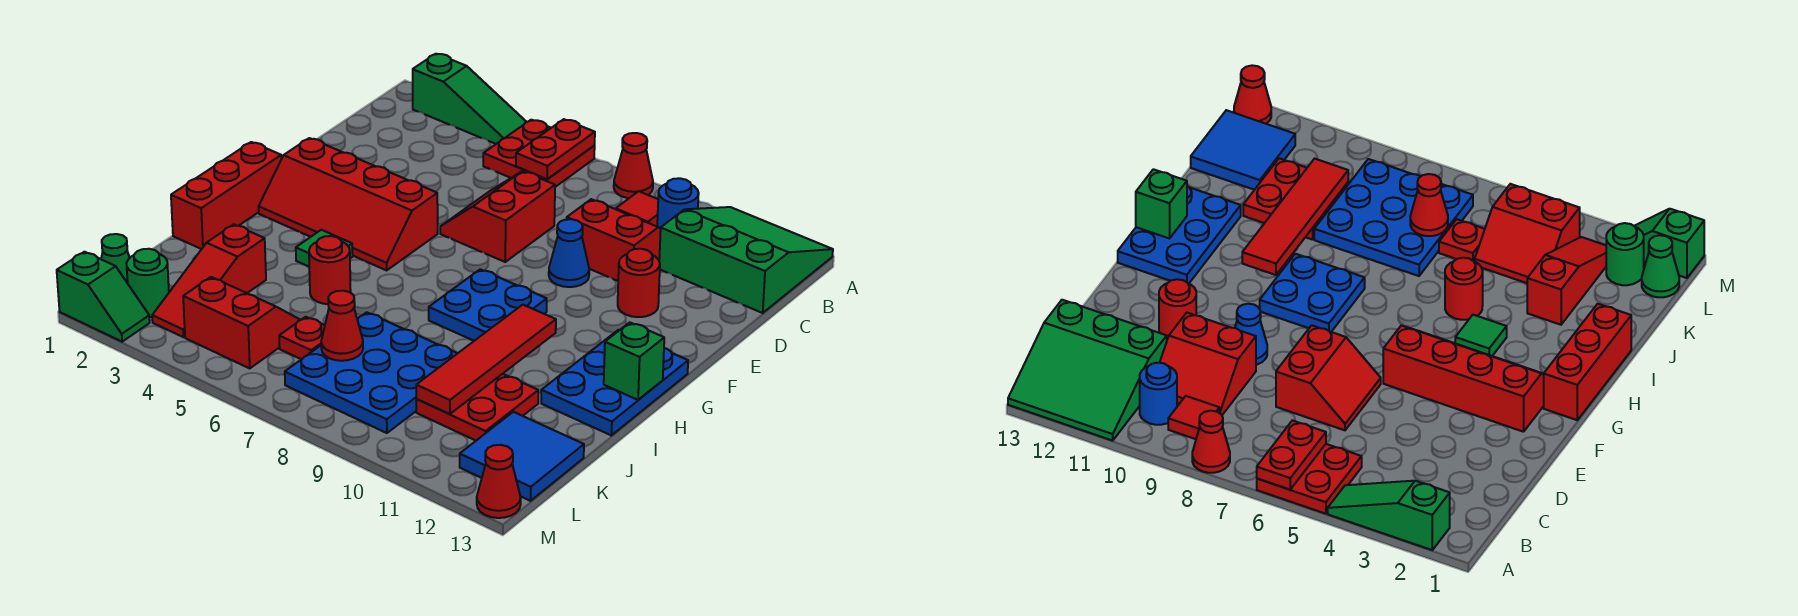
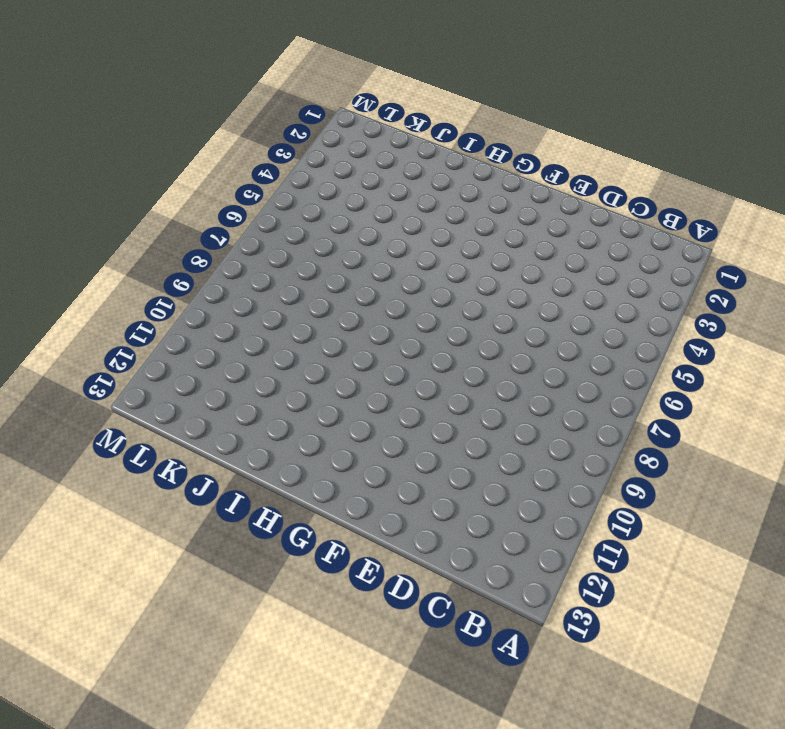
none -> green slope A2:A4 level 1 top 2
none -> red plate A5:B6 level 1
none -> red cone A8 level 1
none -> green slope A11:C13 level 1 top C

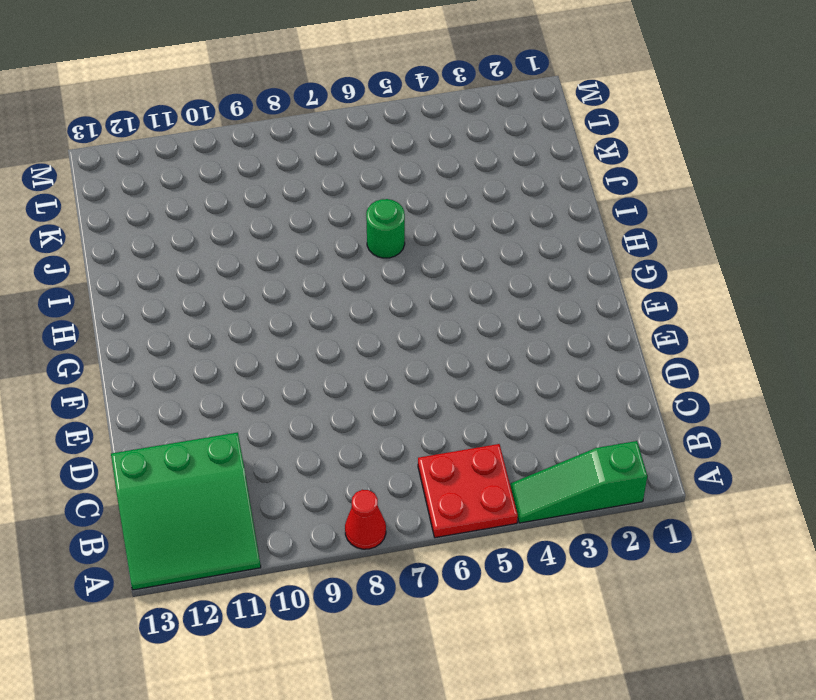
green round brick I6 level 1 -> green round brick L2 level 1
none -> red tile B9 level 1
none -> blue round brick B10 level 1
none -> red slope C9:D10 level 1 top D
none -> red slope D6:E7 level 1 top 7

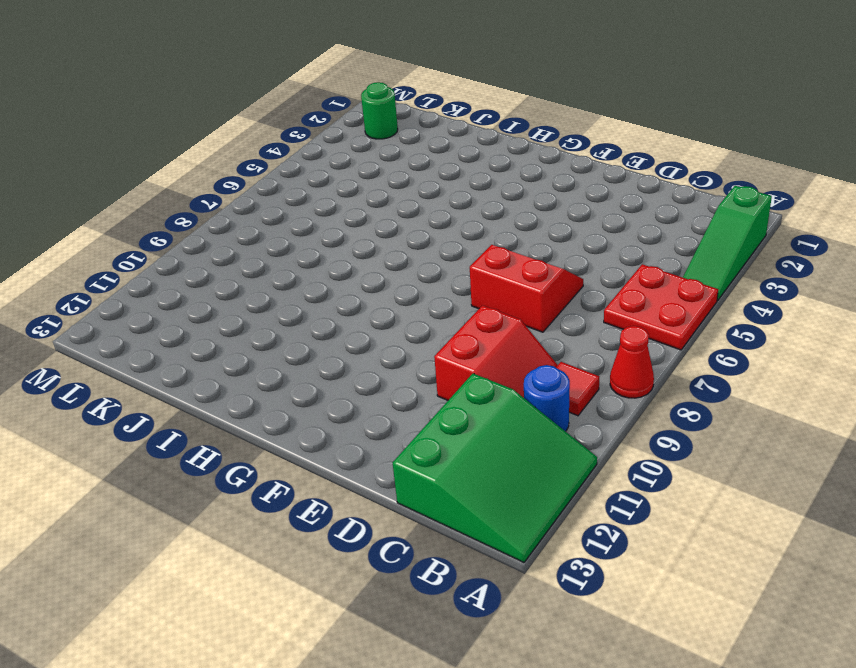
none -> blue cone E9 level 1
none -> red round brick E11 level 1
none -> red slope F2:G5 level 1 top F
none -> red brick G1:I1 level 1

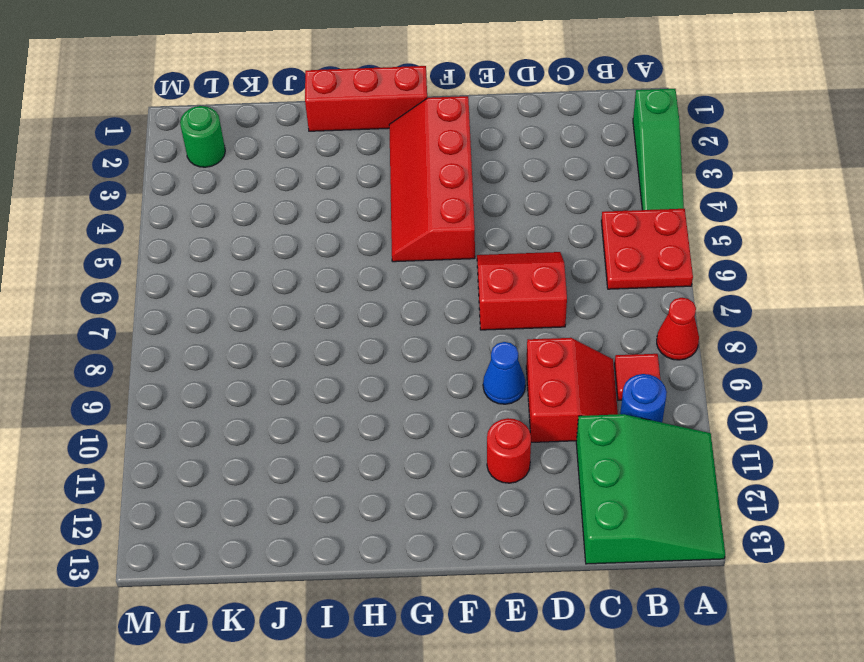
none -> blue plate G8:H9 level 1
none -> blue plate G12:I13 level 1
none -> green tile H4 level 1
none -> red round brick I5 level 1

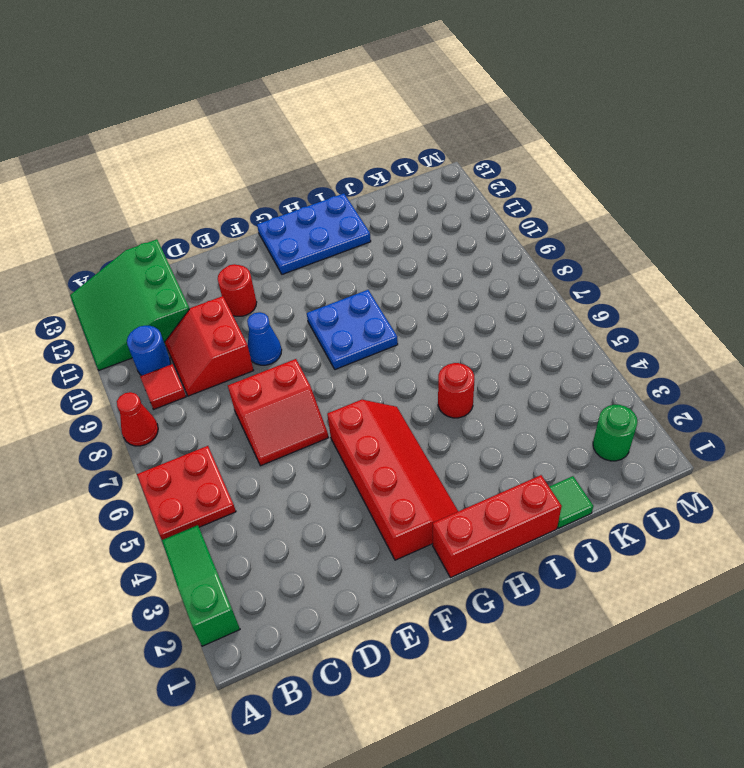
green tile J1 level 1 -> green tile H4 level 1
none -> red slope J3:L3 level 1 top J
none -> blue plate J7:L9 level 1
none -> red plate J10:K11 level 1
none -> red slope K4:L5 level 1 top L

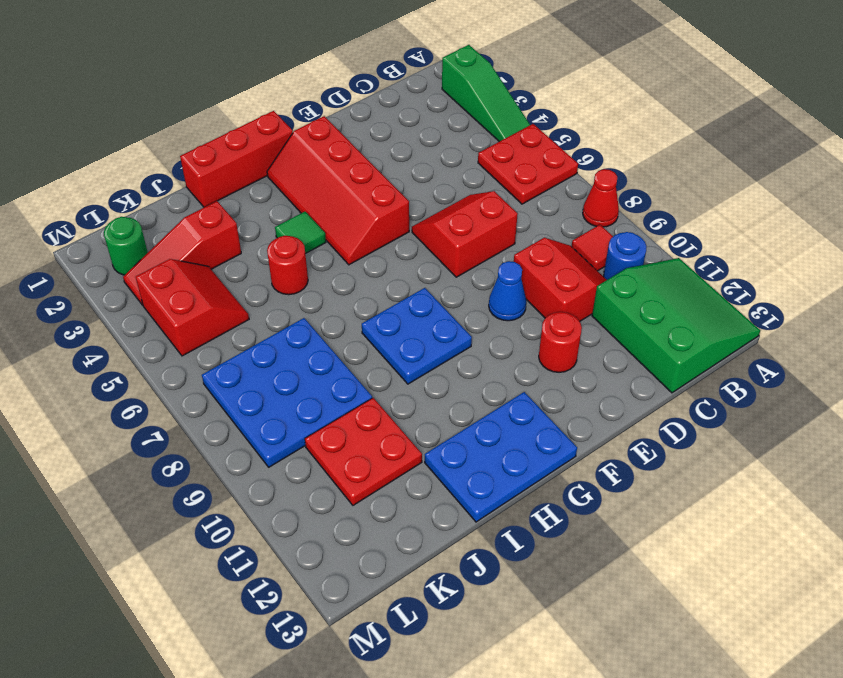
none -> red plate K6 level 1
none -> blue tile K12:L13 level 1
none -> green cone L1 level 1
none -> green slope M1:M2 level 1 top 1

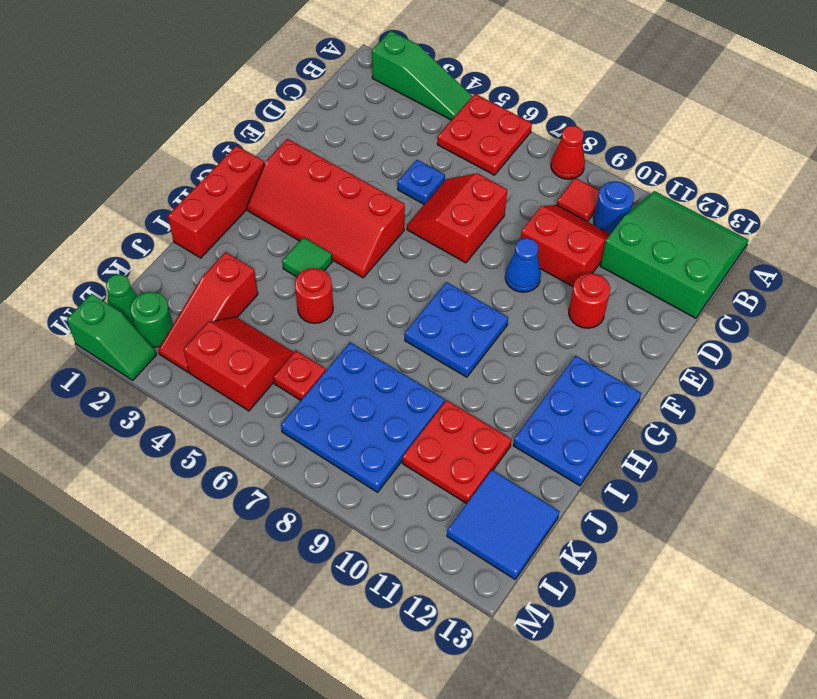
blue plate D5 level 1 -> none
none -> red cone M13 level 1
none -> red plate A6:B6 level 2
none -> red tile H10:K10 level 2
none -> green brick H13 level 2

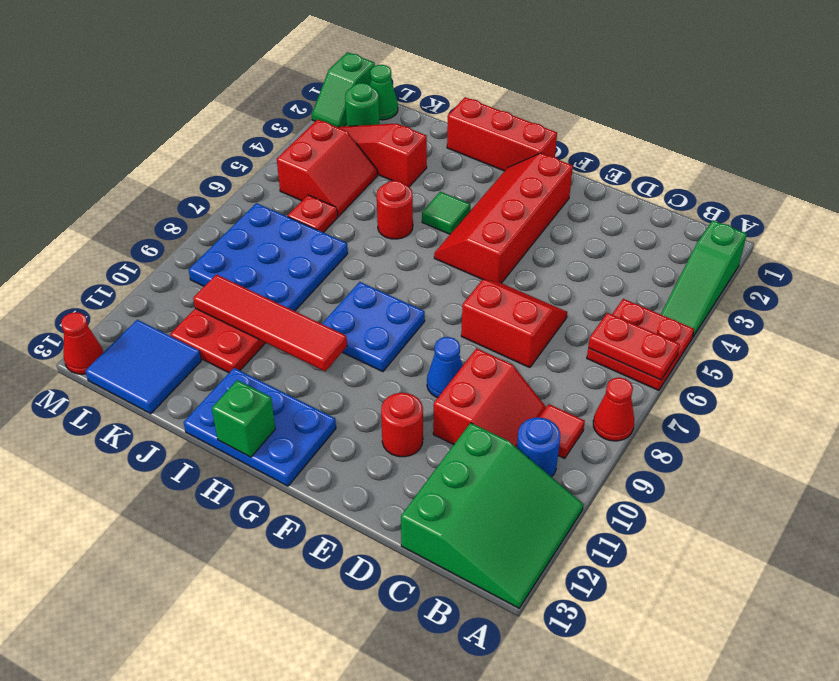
none -> red cone K7 level 2

